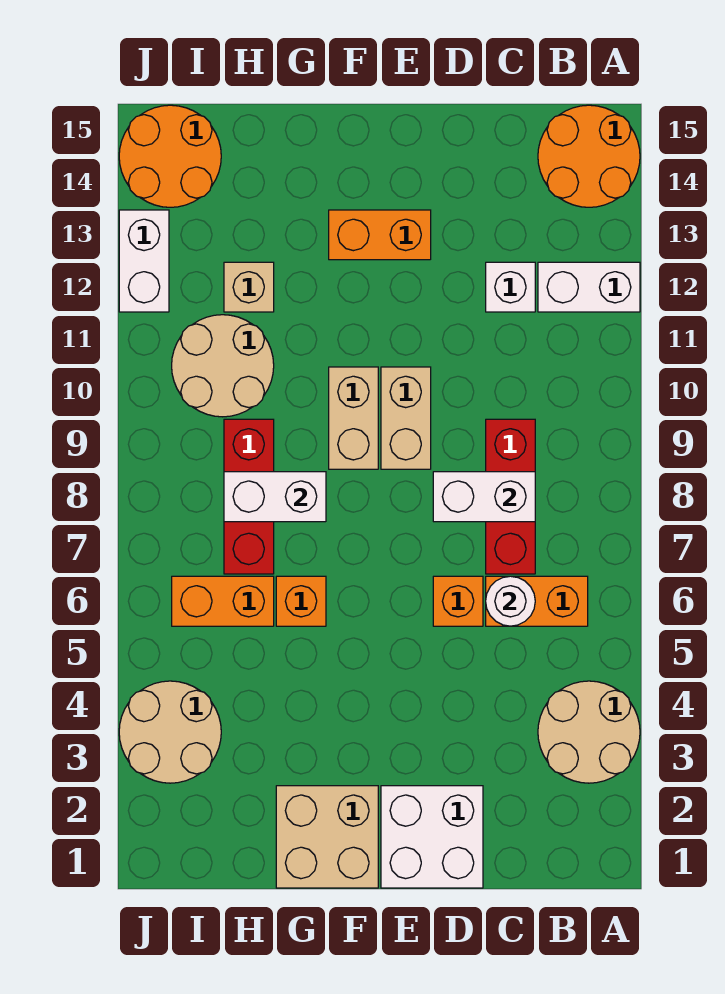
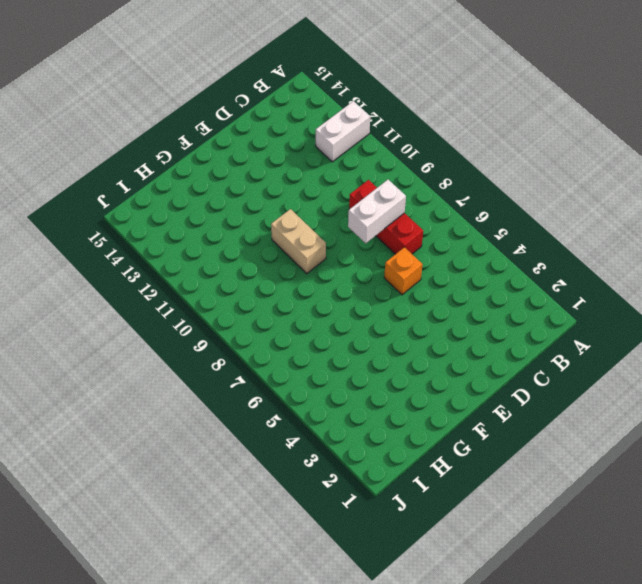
none -> tan round brick A3:B4 level 1
none -> orange round brick A14:B15 level 1
none -> orange brick B6:C6 level 1

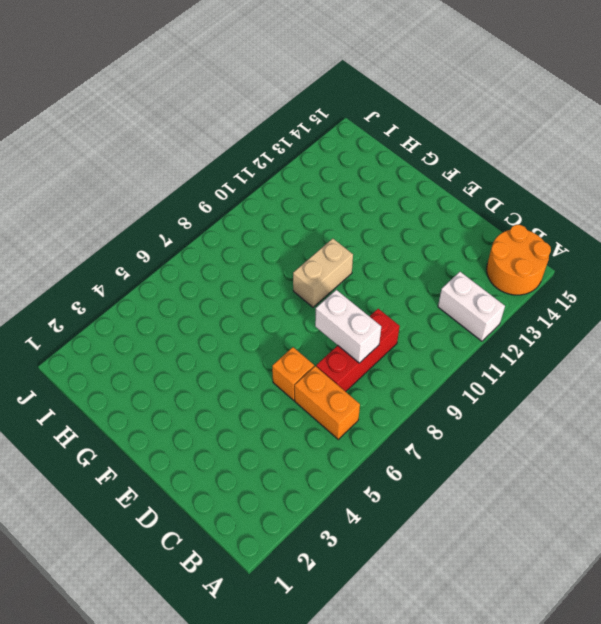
none -> tan round brick A3:B4 level 1
none -> white brick C12 level 1
none -> white brick D1:E2 level 1

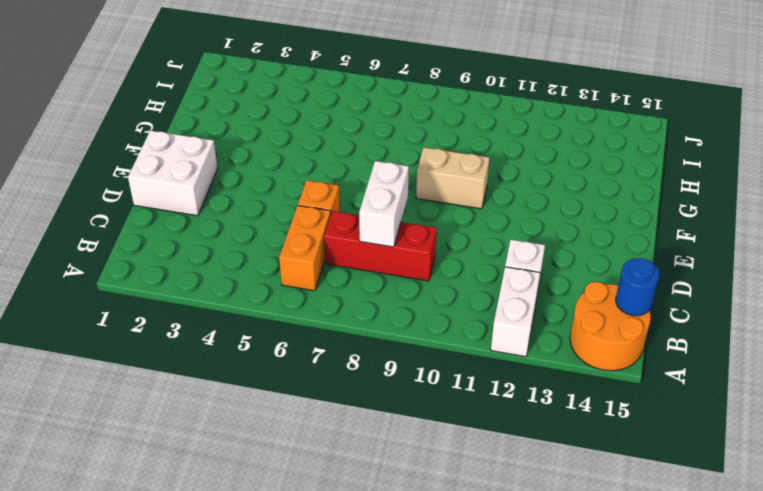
blue round brick B15 level 2 -> none
none -> tan round brick A3:B4 level 1
none -> tan brick E9:E10 level 1
none -> orange brick E13:F13 level 1

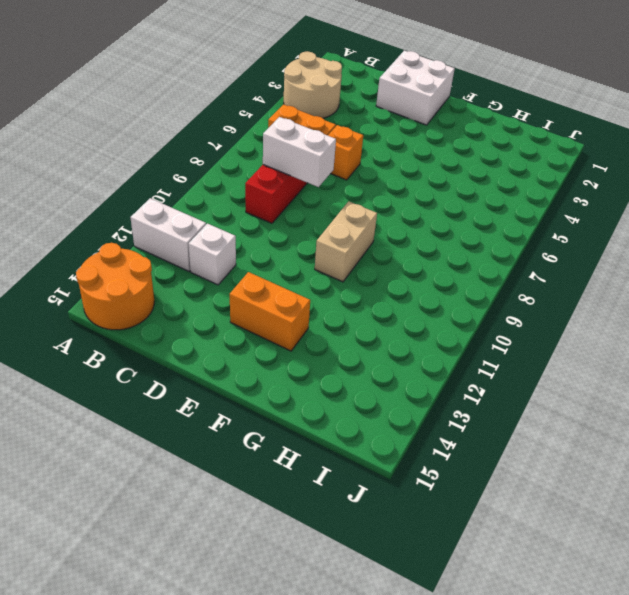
none -> tan brick E9:E10 level 1
none -> tan brick F1:G2 level 1
none -> orange brick G6 level 1

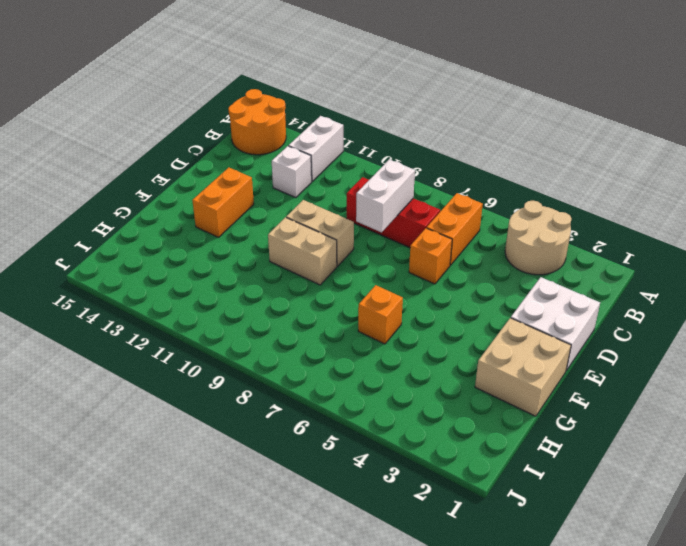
none -> orange brick H6:I6 level 1
none -> red brick H7:H9 level 1
none -> tan round brick H10:I11 level 1

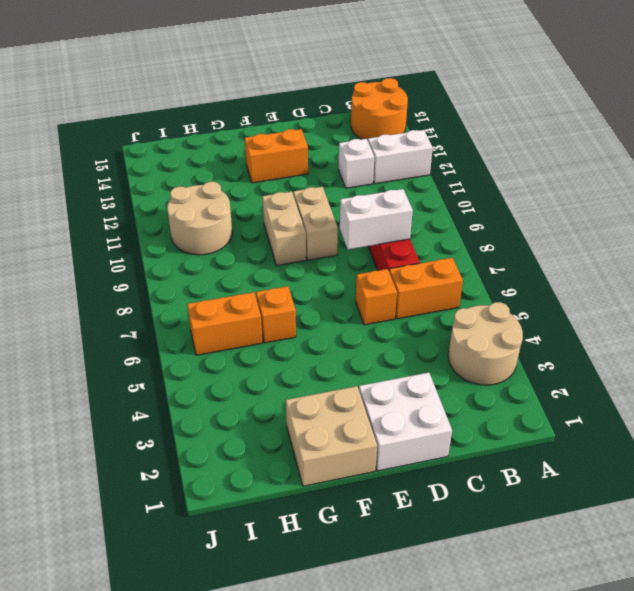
none -> red brick H7:H9 level 1
none -> tan brick H12 level 1
none -> tan round brick I3:J4 level 1

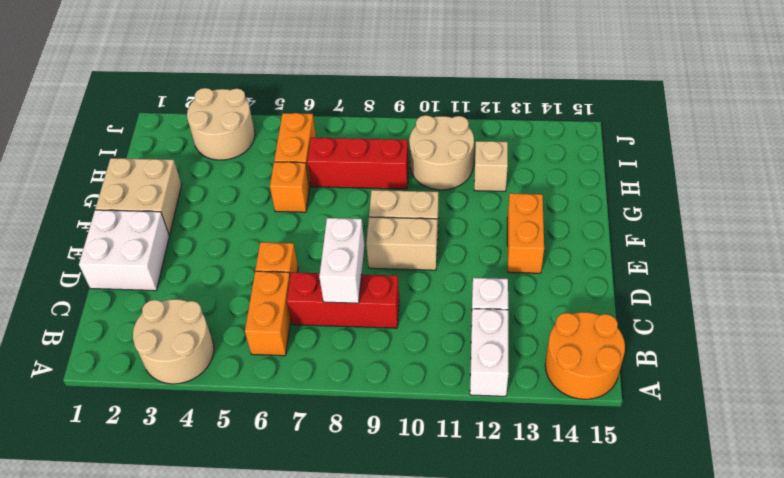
none -> orange round brick I14:J15 level 1
none -> white brick J12:J13 level 1
none -> white round brick C6 level 2

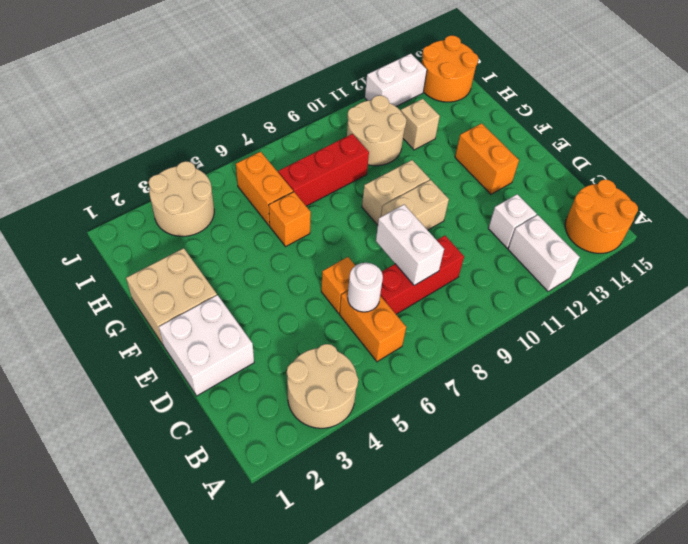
none -> white brick G8:H8 level 2

